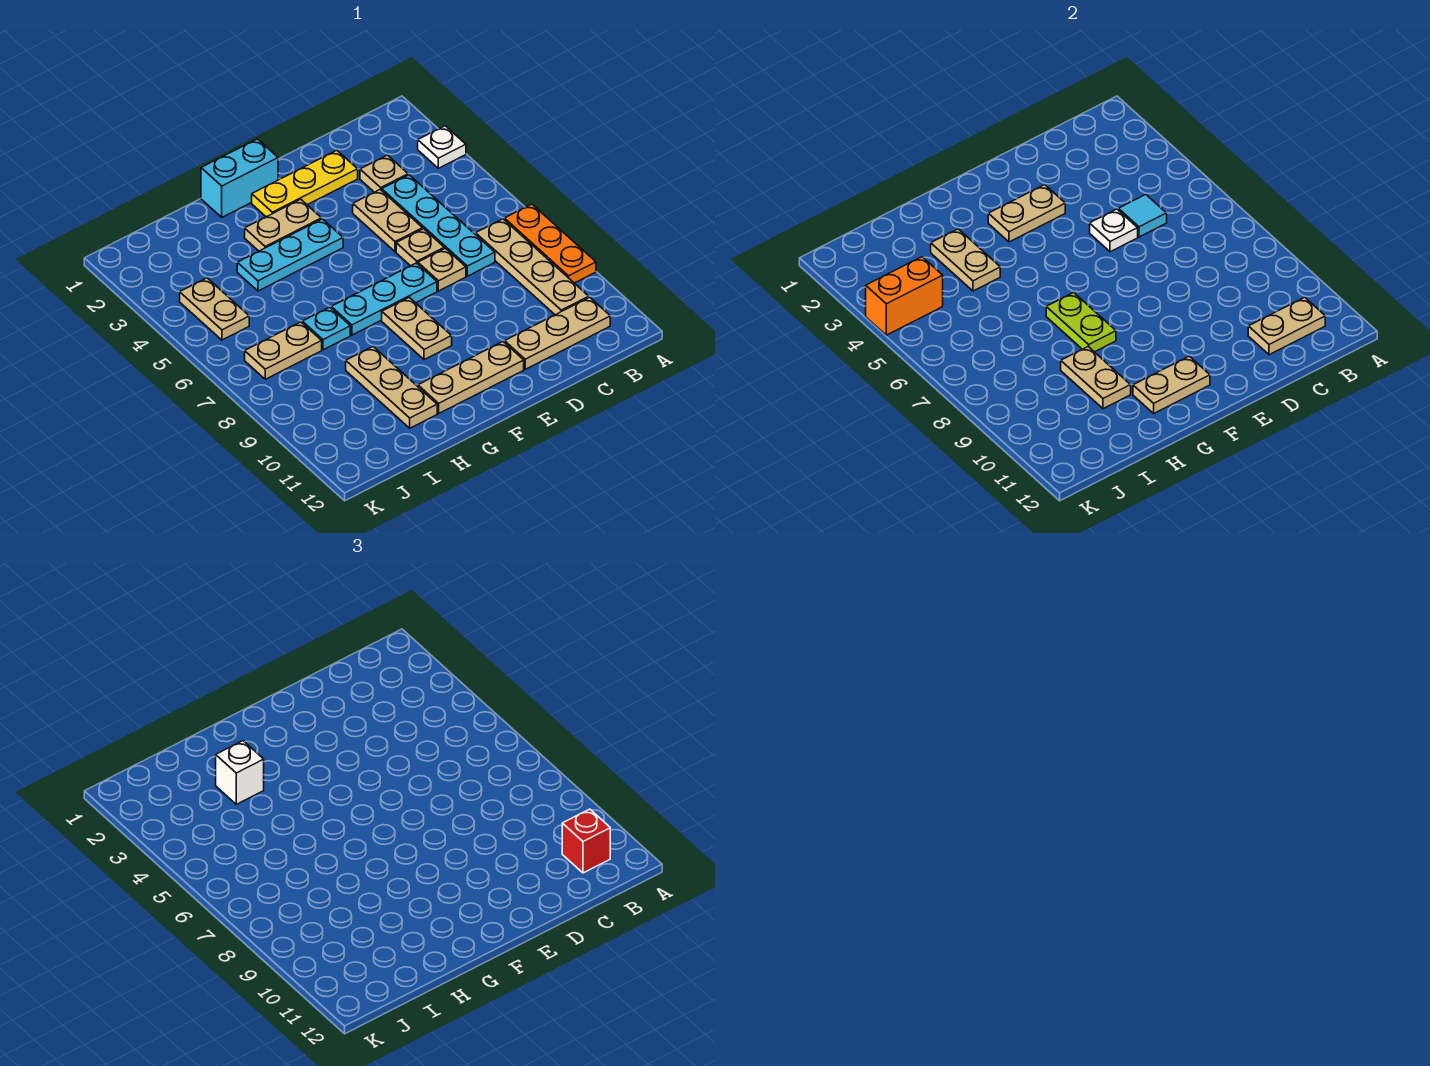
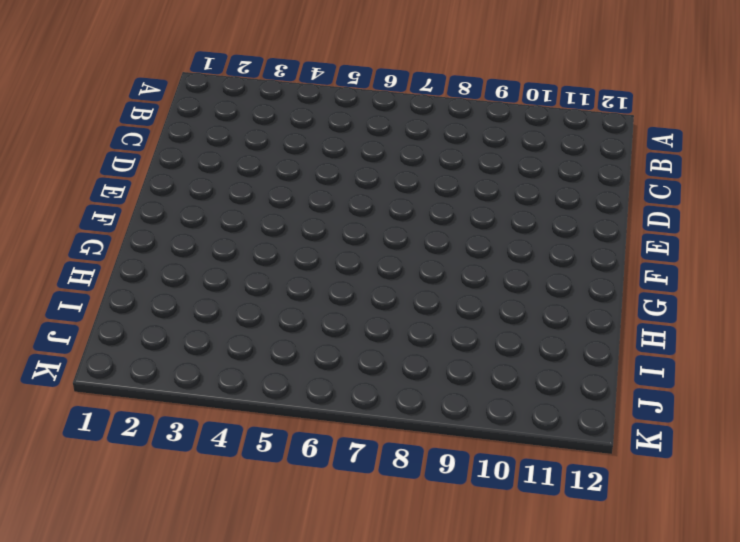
none -> white plate A3 level 1
none -> orange plate A7:A9 level 1
none -> tan plate B7:B10 level 1
none -> tan plate B11:D11 level 1

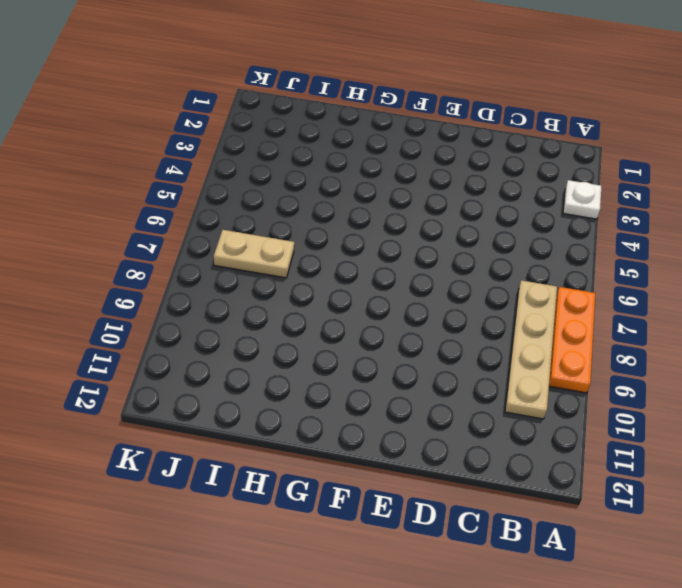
none -> tan plate B11:D11 level 1
none -> tan plate C3 level 1
none -> cyan plate C4:C7 level 1
none -> yellow plate D2:F2 level 1

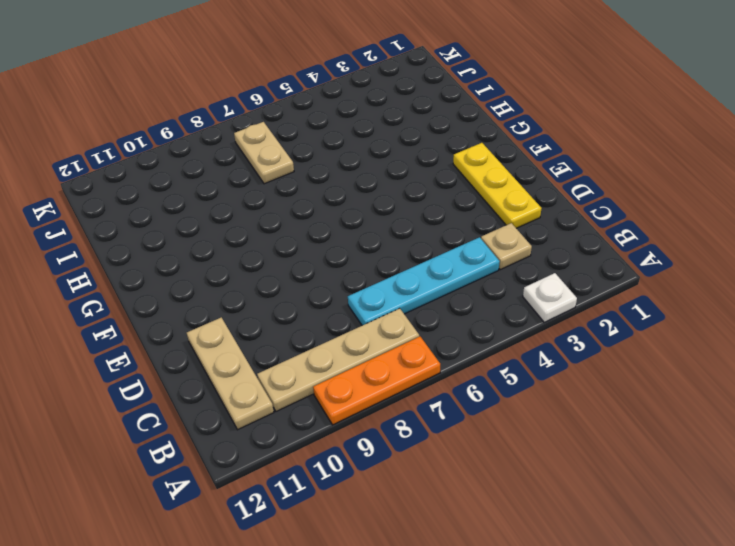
none -> tan plate D4:D5 level 1
none -> tan plate D6 level 1
none -> tan plate D7 level 1
none -> cyan plate E7:G7 level 1

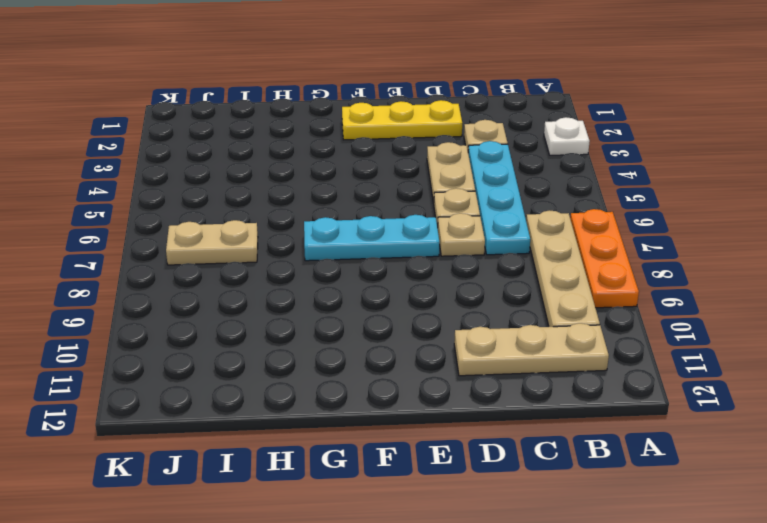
none -> tan plate E11:G11 level 1
none -> cyan brick F1:G1 level 1
none -> tan plate F3:G3 level 1
none -> cyan plate F4:H4 level 1

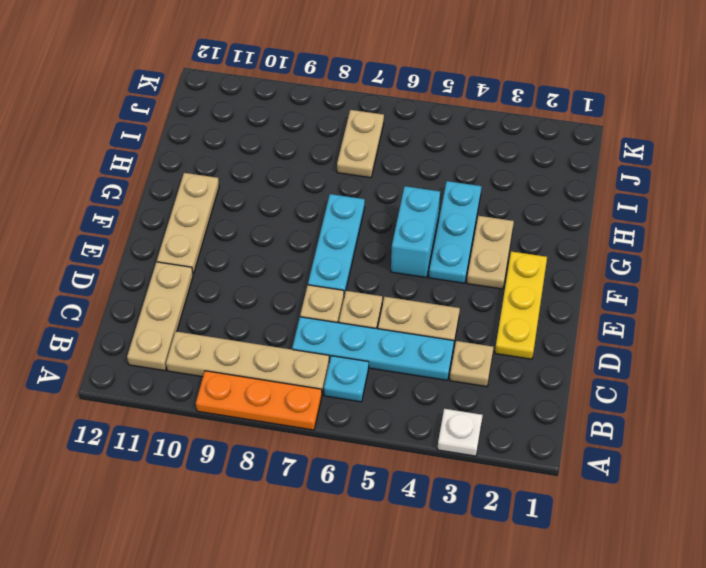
cyan plate B6 level 1 -> cyan plate H7 level 1
cyan brick F5:G5 level 1 -> cyan brick F1:G1 level 1
none -> tan plate F8:F9 level 1
none -> tan plate H9:H11 level 1
none -> tan plate J4:J5 level 1
none -> tan plate B11:C11 level 2

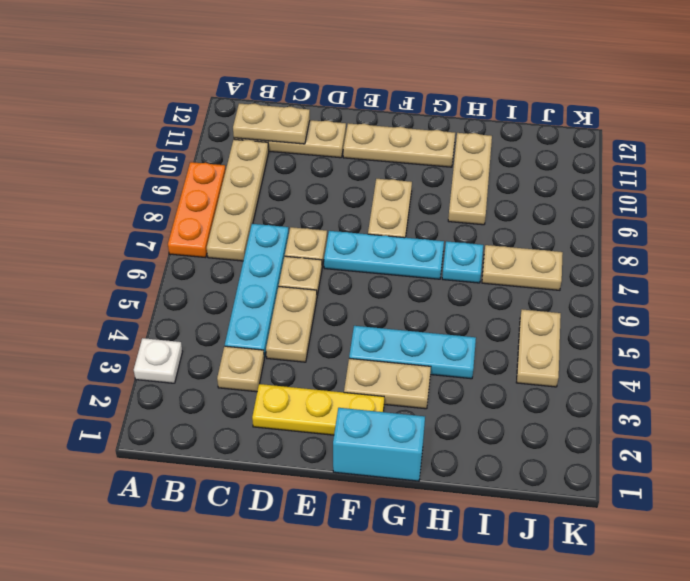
none -> cyan tile C5 level 2
none -> white plate D5 level 2
none -> tan plate E3:F3 level 2
none -> tan plate F11:G11 level 2

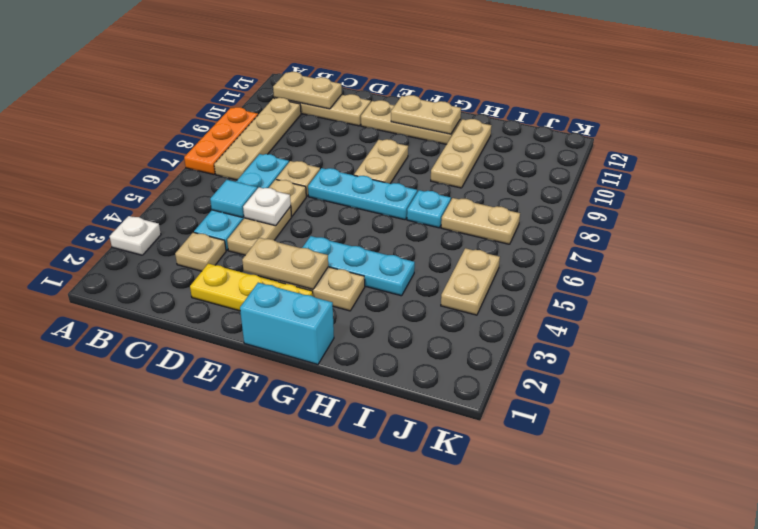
none -> lime plate G7:G8 level 2
none -> tan plate H3:H4 level 2
none -> tan plate H9:H10 level 2
none -> orange brick J4:K4 level 2

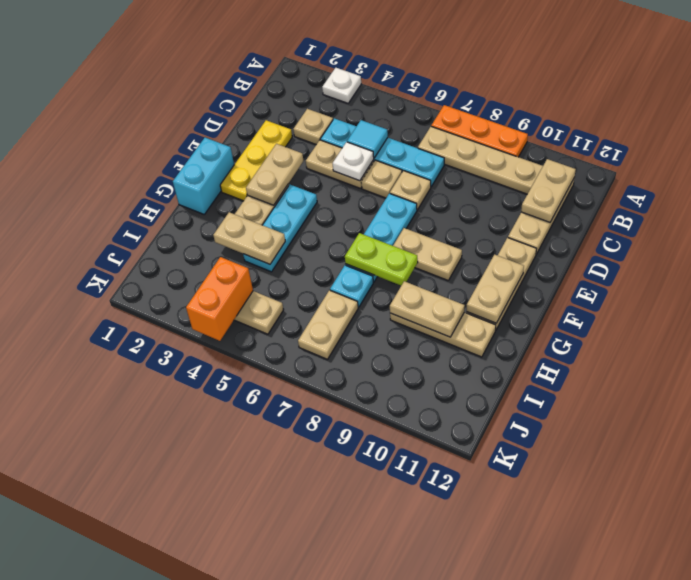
none -> red brick B11 level 3
none -> white brick H3 level 3

